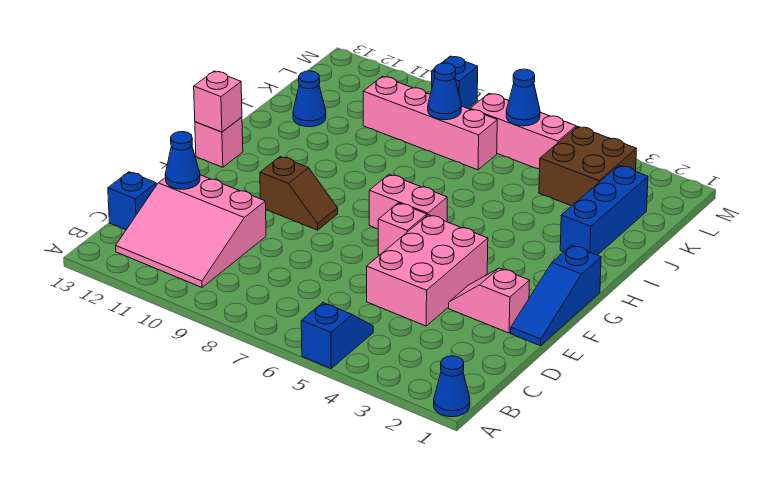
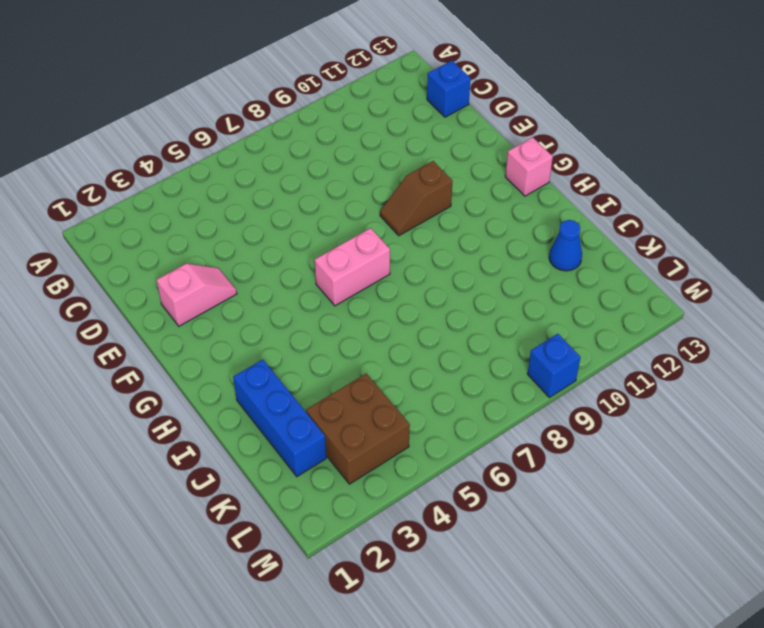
none -> blue cone A1 level 1
none -> blue slope A5:B5 level 1 top A
none -> pink slope B10:D12 level 1 top D

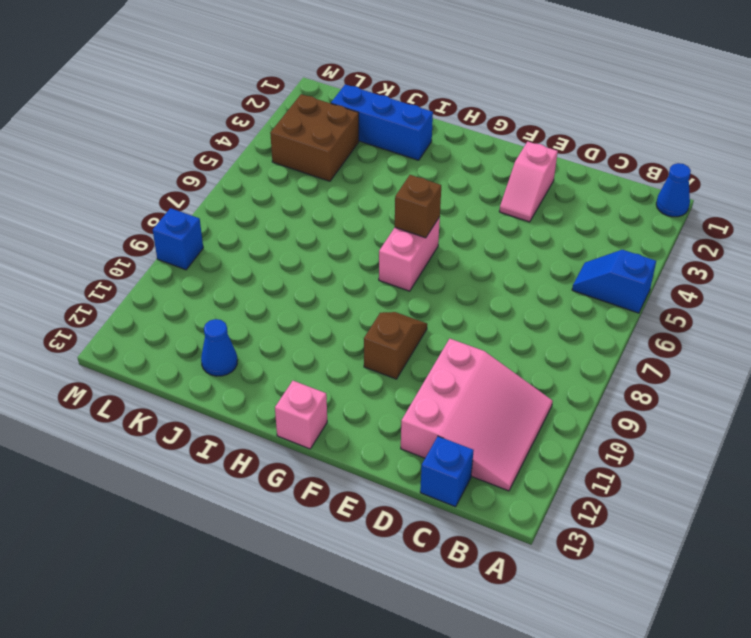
brown brick G6 level 2 -> none
none -> pink brick D4:F5 level 1
none -> blue slope E1:G1 level 1 top G
none -> pink brick F6 level 1

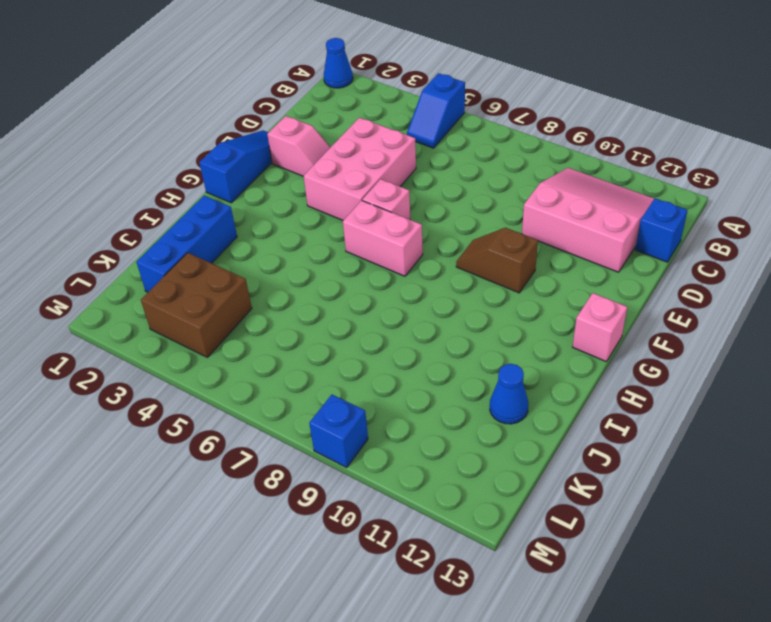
none -> pink brick K7:K10 level 1
none -> pink brick L5:L7 level 1
none -> blue cone D12 level 2

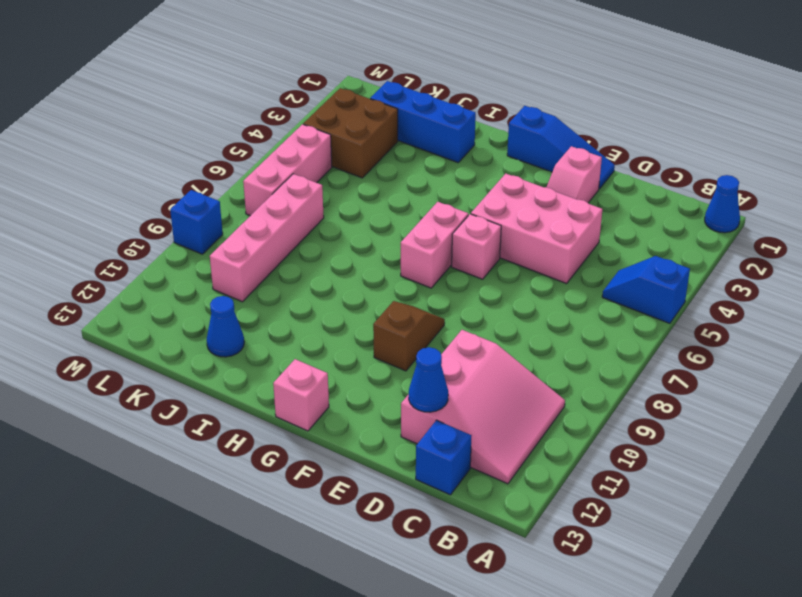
none -> pink brick G13 level 2
none -> blue cone K8 level 2
none -> blue cone L6 level 2

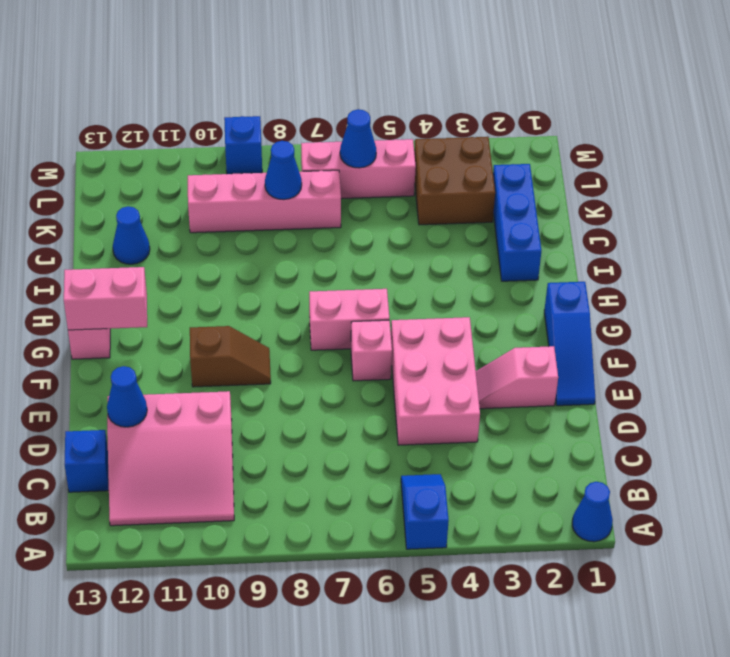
pink brick G12:G13 level 2 -> pink brick G13 level 2

